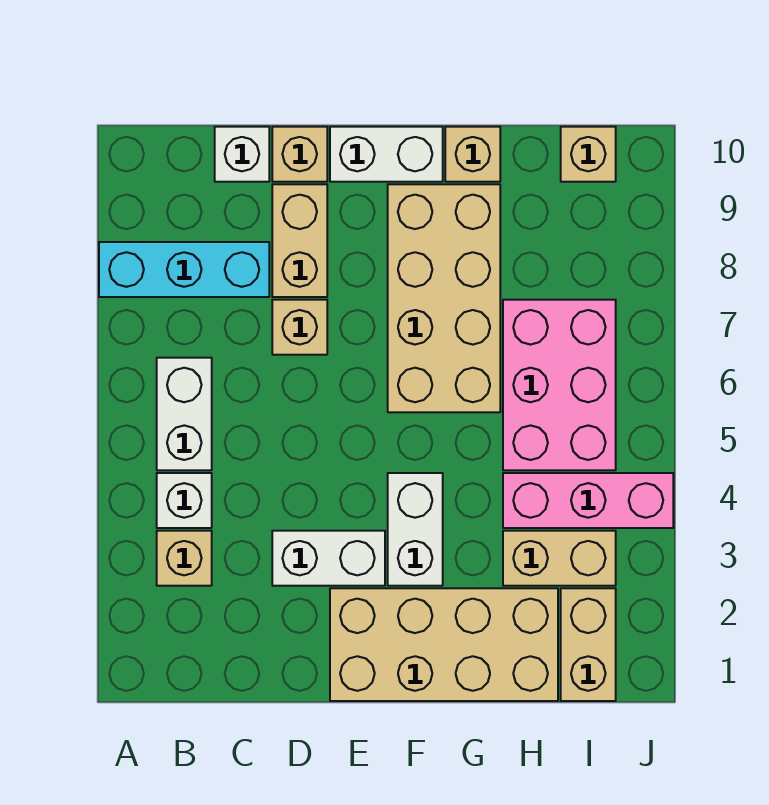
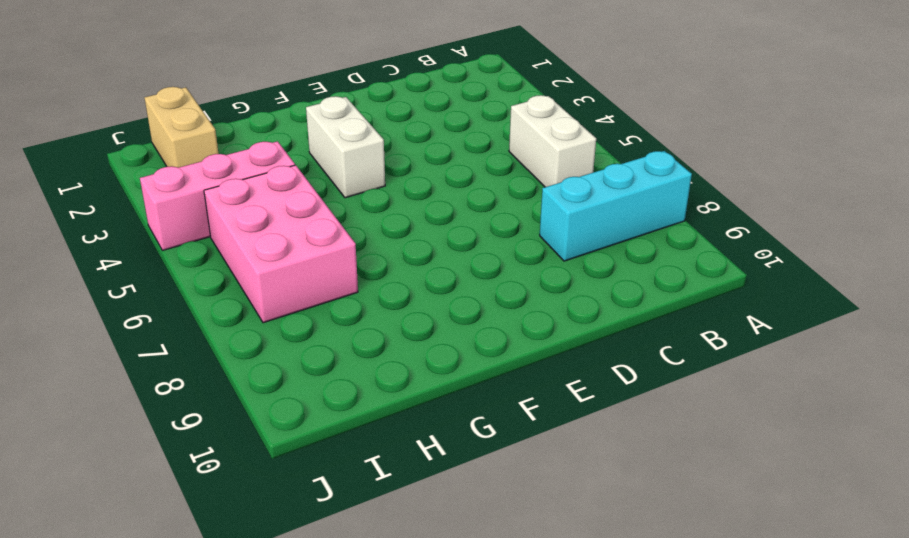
none -> tan brick B3 level 1
none -> white brick B4 level 1
none -> white brick C10 level 1

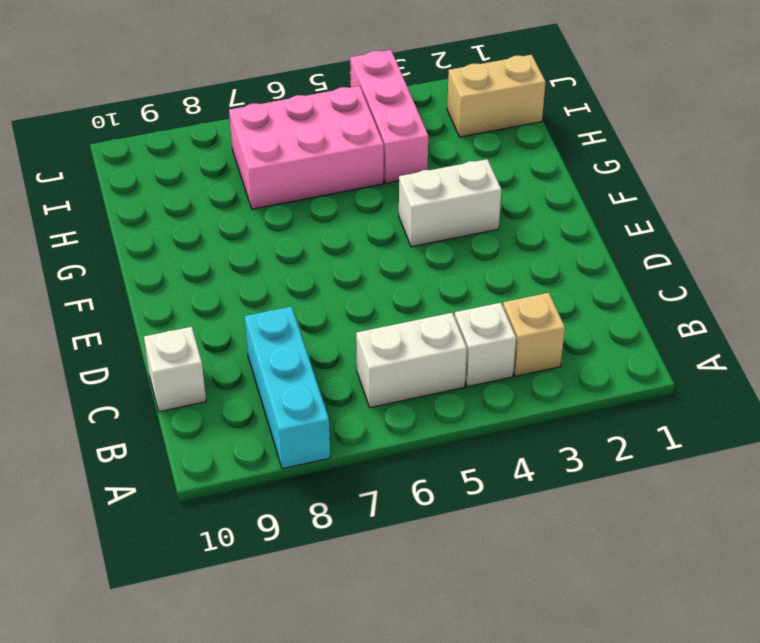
none -> white brick D3:E3 level 1
none -> tan brick D7 level 1
none -> tan brick D8:D9 level 1

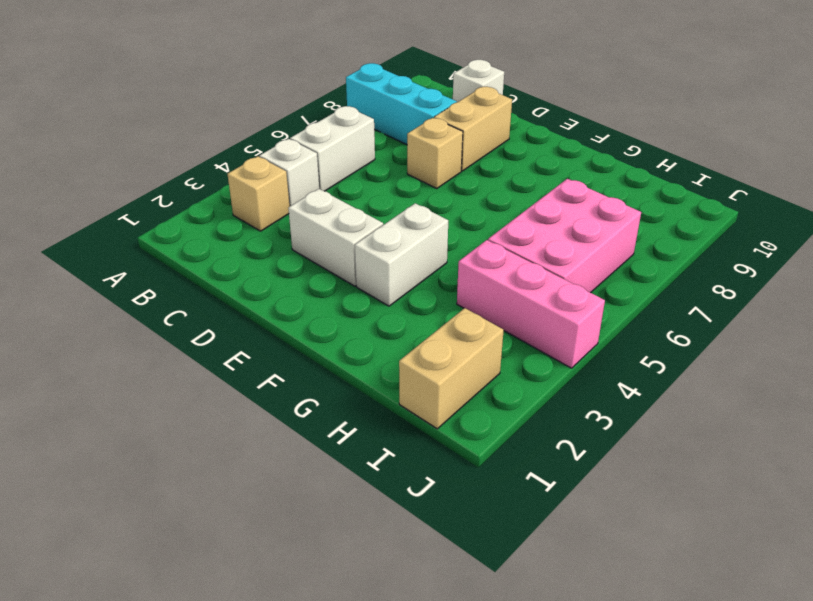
none -> tan brick D10 level 1
none -> tan brick E1:H2 level 1
none -> white brick E10:F10 level 1

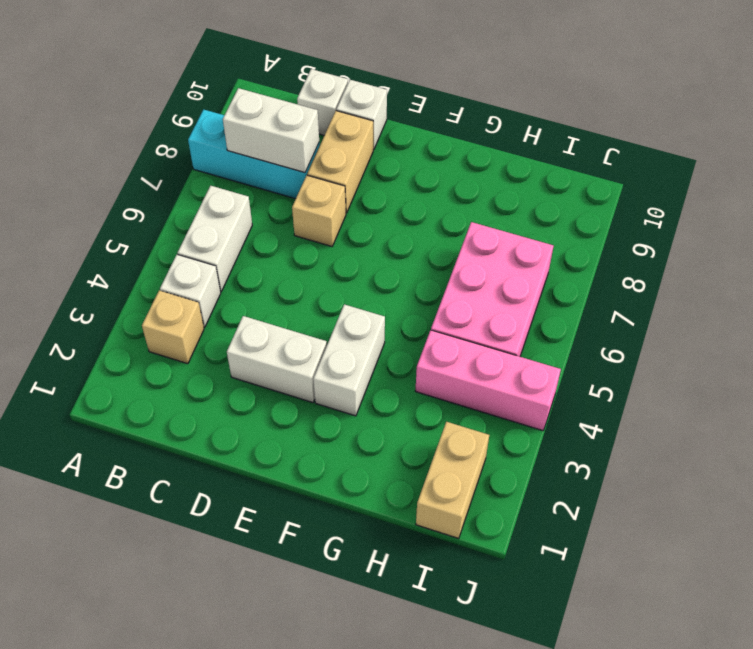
white brick B8:C8 level 2 -> white brick E10:F10 level 1
white brick D10 level 1 -> tan brick D10 level 1
none -> tan brick E1:H2 level 1
none -> tan brick F6:G9 level 1
none -> tan brick G10 level 1

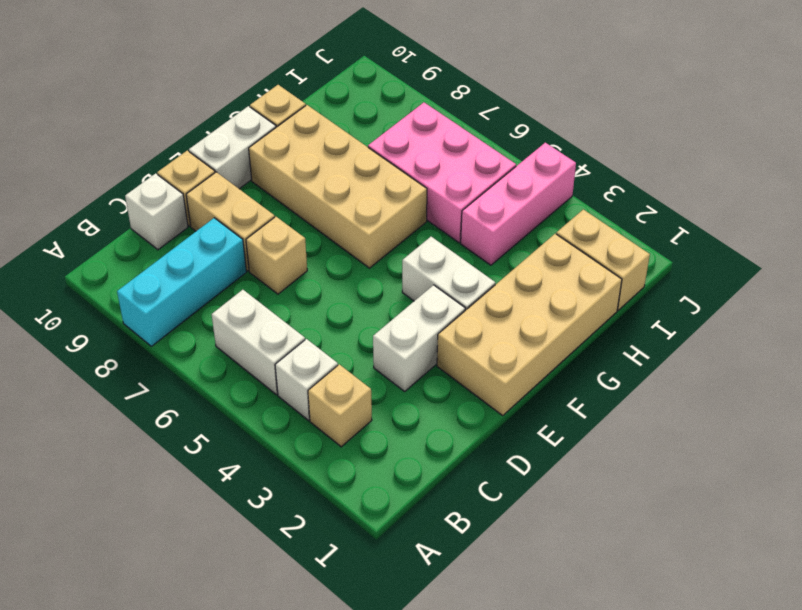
none -> tan brick H3:I3 level 1
none -> tan brick I10 level 1

